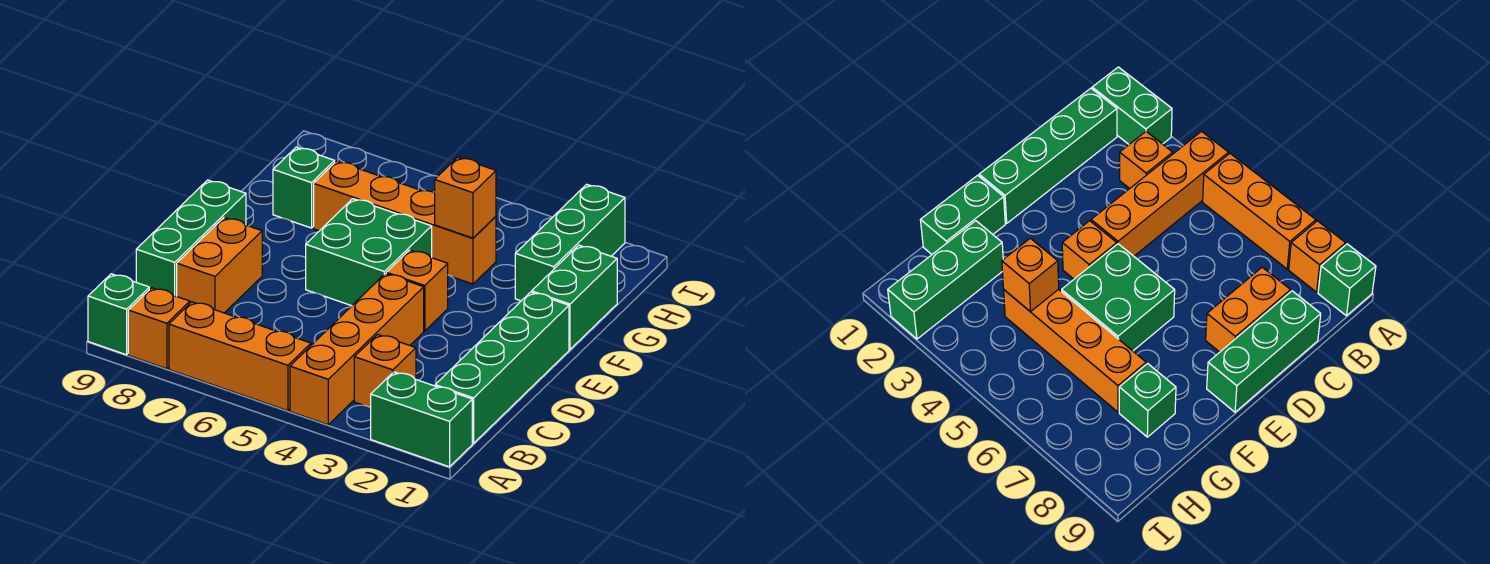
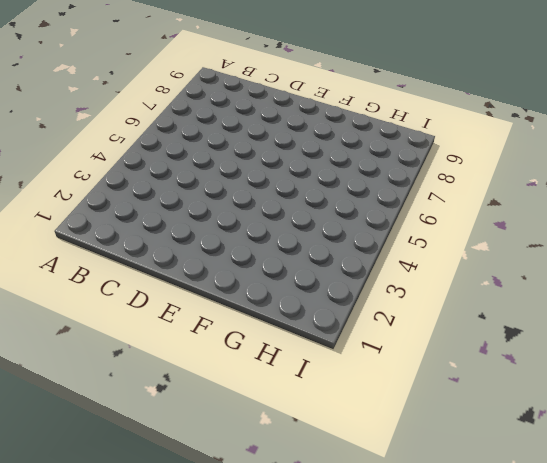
none -> green brick A1:A2 level 1
none -> orange brick A4:D4 level 1
none -> orange brick A5:A7 level 1

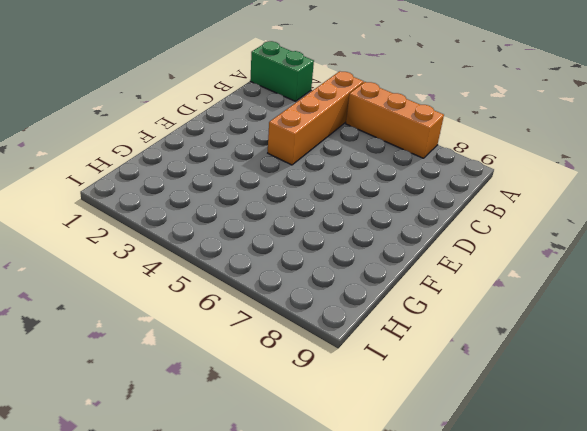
none -> orange brick A8 level 1
none -> green brick A9 level 1
none -> green brick B1:E1 level 1

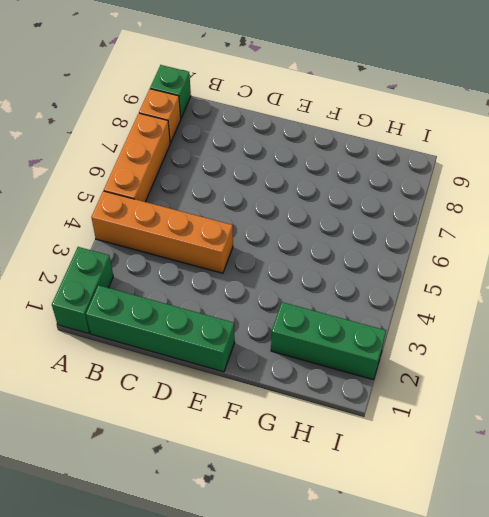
none -> orange brick B3 level 1
none -> orange brick C8:D8 level 1
none -> green brick C9:E9 level 1

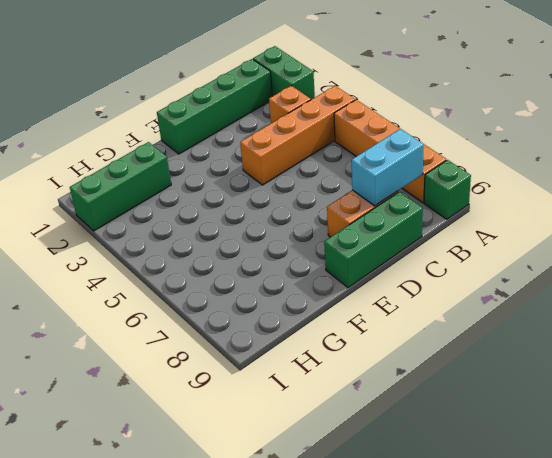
cyan brick B8:C8 level 2 -> none
none -> orange brick E4 level 1
none -> green brick E5:F6 level 1
none -> green brick F1:G1 level 1

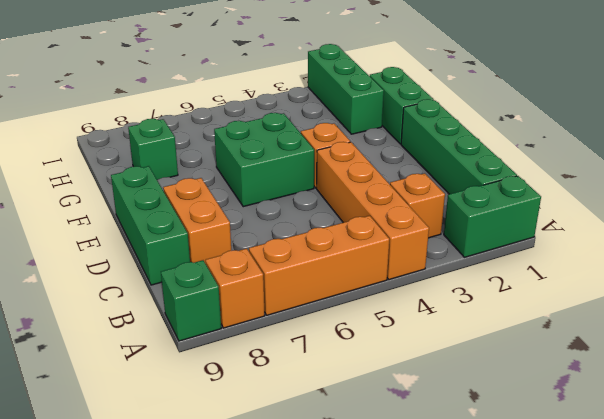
none -> orange brick G4:G7 level 1
none -> orange brick G4 level 2

